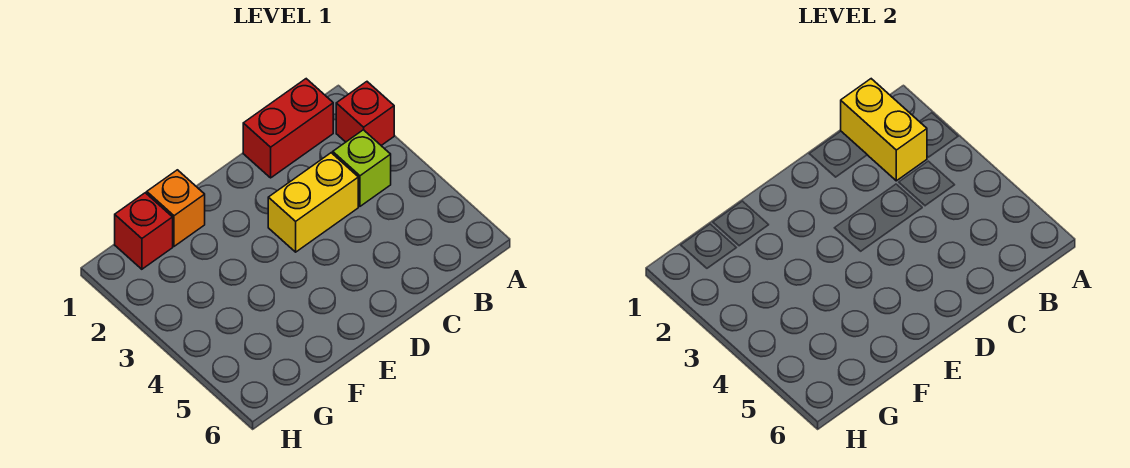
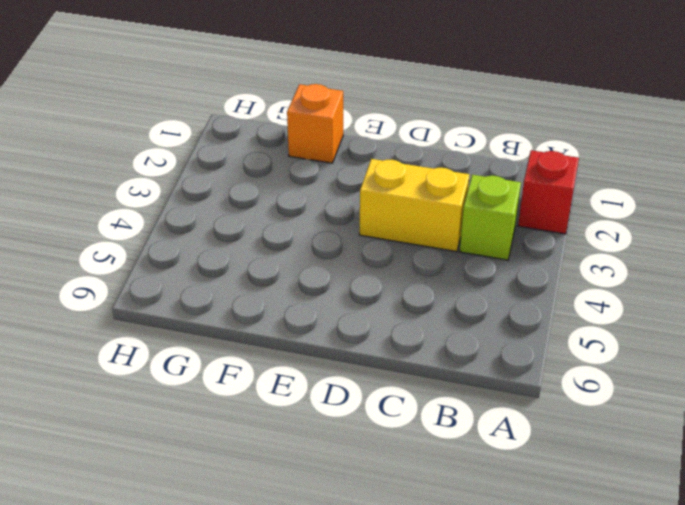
none -> red brick B1:C1 level 1
none -> red brick G1 level 1

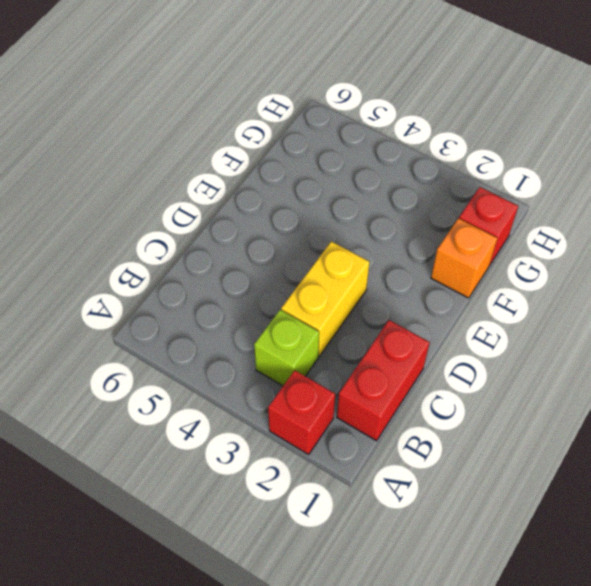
none -> yellow brick B1:B2 level 2

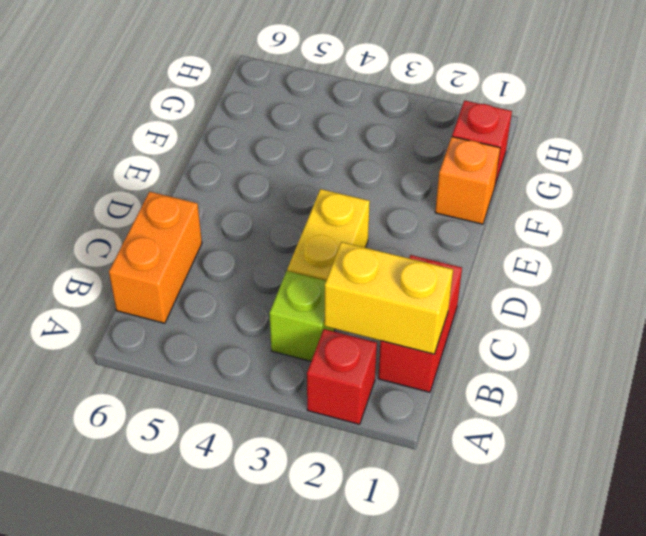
orange brick B6:C6 level 1 -> none

